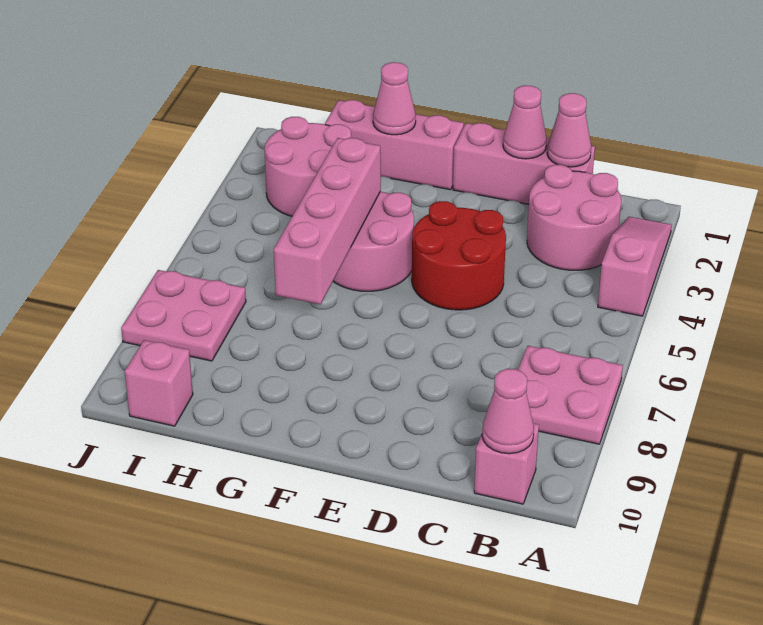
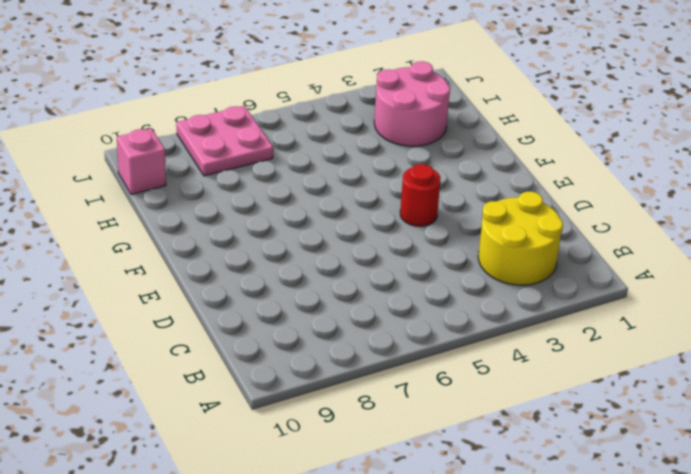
yellow round brick B2:C3 level 1 -> pink round brick B2:C3 level 1
red round brick E4 level 1 -> red round brick D4:E5 level 1
none -> pink slope A2:A4 level 1 top 4
none -> pink plate A7:B8 level 1
none -> pink brick B10 level 1

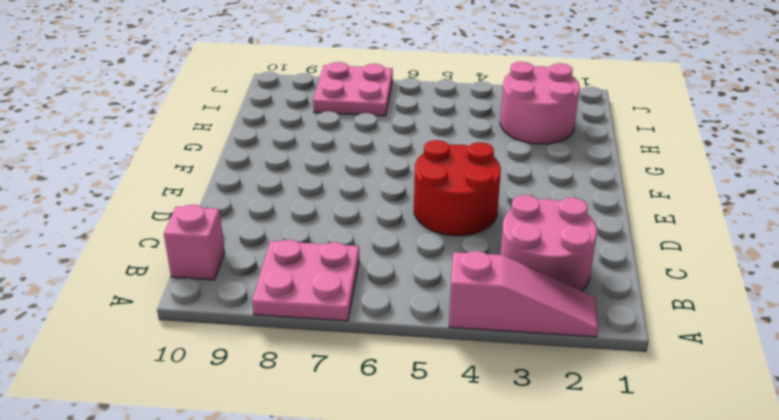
none -> pink brick C1:E1 level 1
none -> pink brick F1:H1 level 1
none -> pink round brick F4:G5 level 1

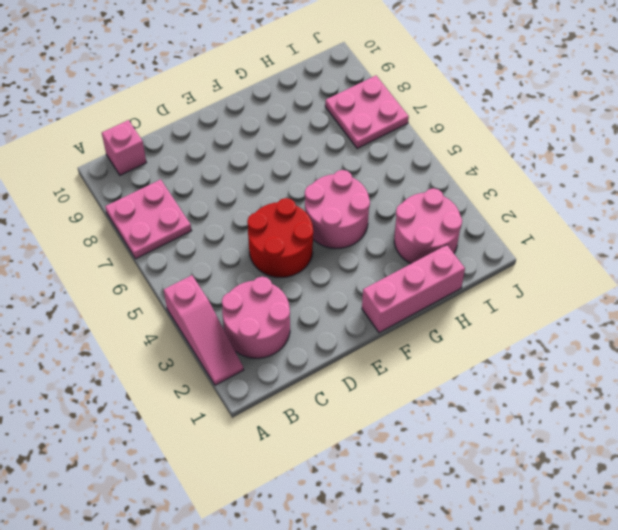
none -> pink brick C1:E1 level 1
none -> pink brick I10 level 1
none -> pink cone B10 level 2

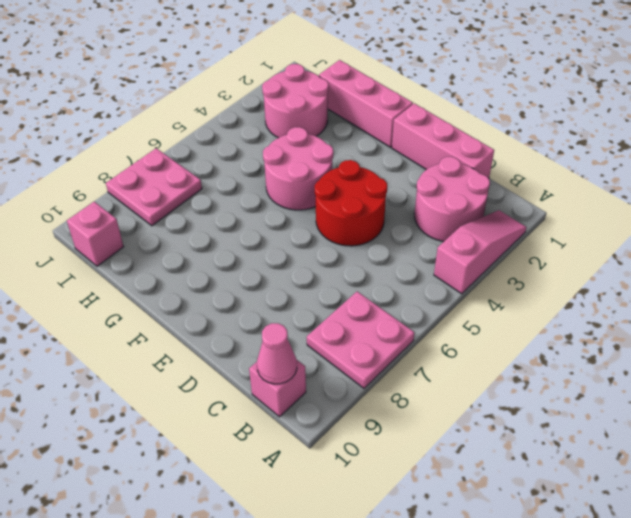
none -> pink cone C1 level 2
none -> pink cone D1 level 2
none -> pink cone G1 level 2

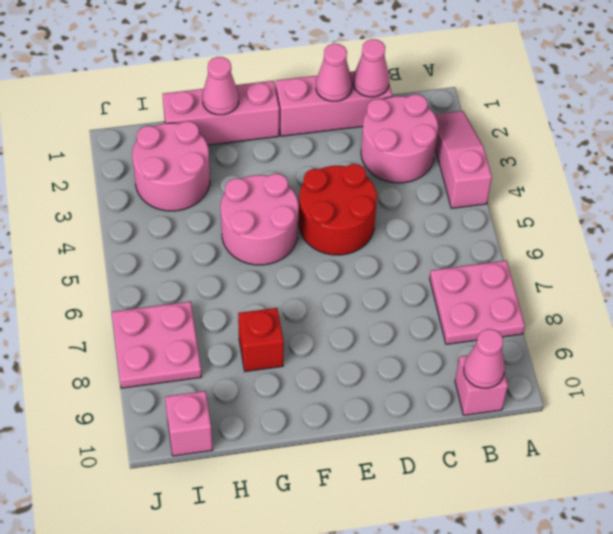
red brick G8 level 1 -> none
none -> pink brick G4:G7 level 2

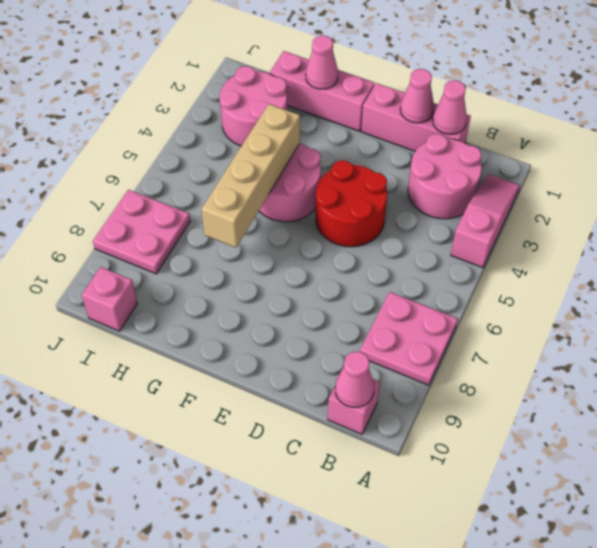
tan brick G4:G7 level 2 -> pink brick G4:G7 level 2

